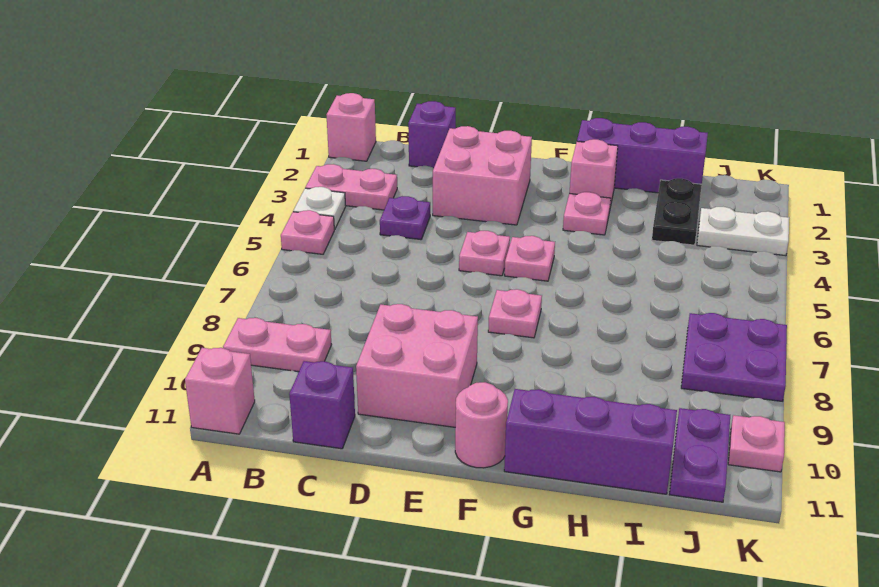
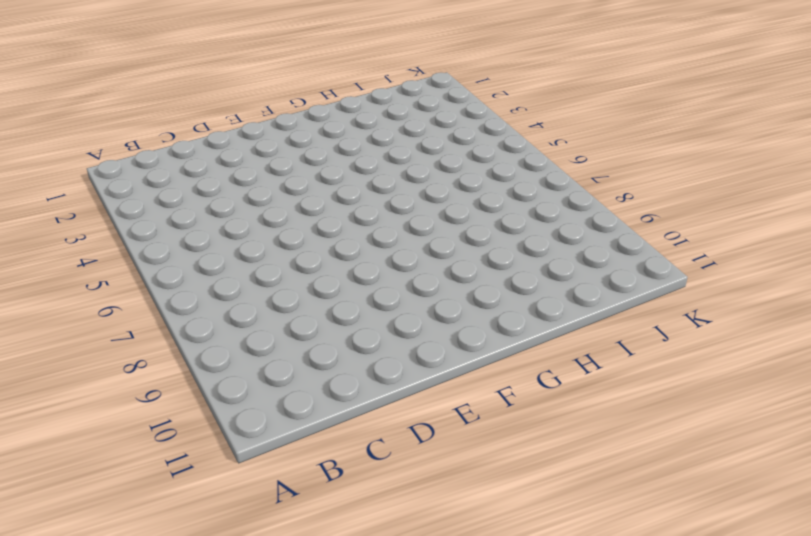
none -> pink brick A1 level 1
none -> pink plate A3:B3 level 1
none -> white plate A4 level 1

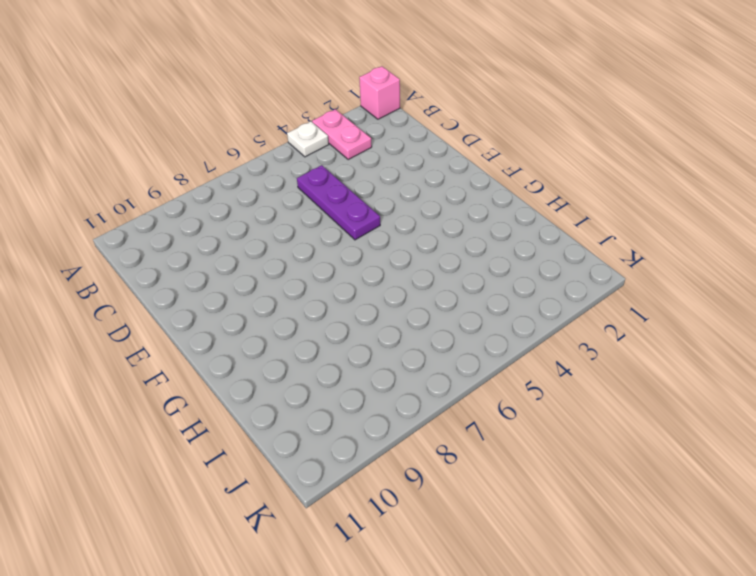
purple plate C5:E5 level 1 -> pink plate E5 level 1
none -> pink plate A5 level 1
none -> pink plate A9:B9 level 1
none -> pink brick A11 level 1

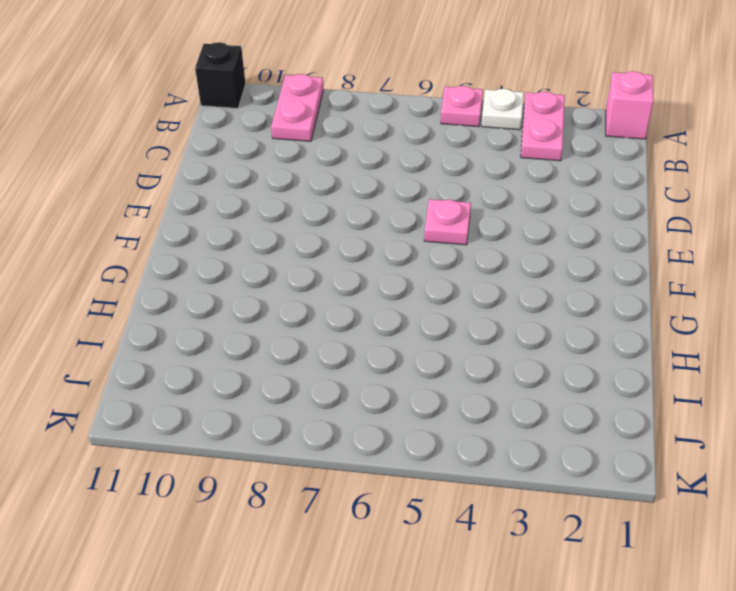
black brick A11 level 1 -> pink brick A11 level 1
none -> purple brick C1 level 1
none -> purple plate C4 level 1
none -> purple brick C11 level 1

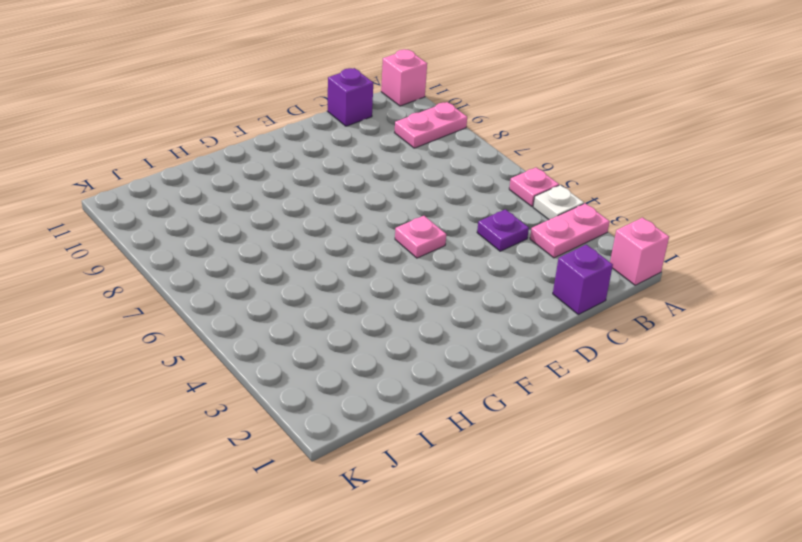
none -> pink brick D2:E3 level 1
none -> pink brick D9:E10 level 1
none -> pink plate F5 level 1

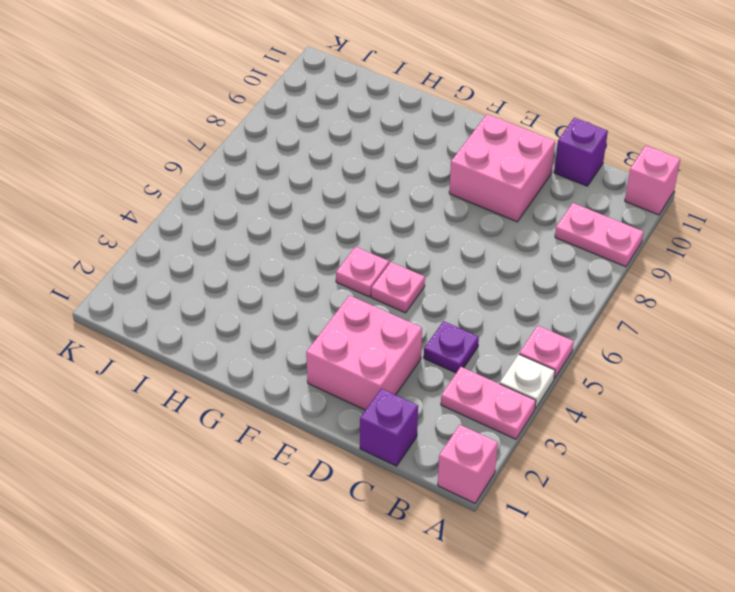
none -> pink plate F7 level 1
none -> pink round brick F11 level 1
none -> purple brick G1:I1 level 1

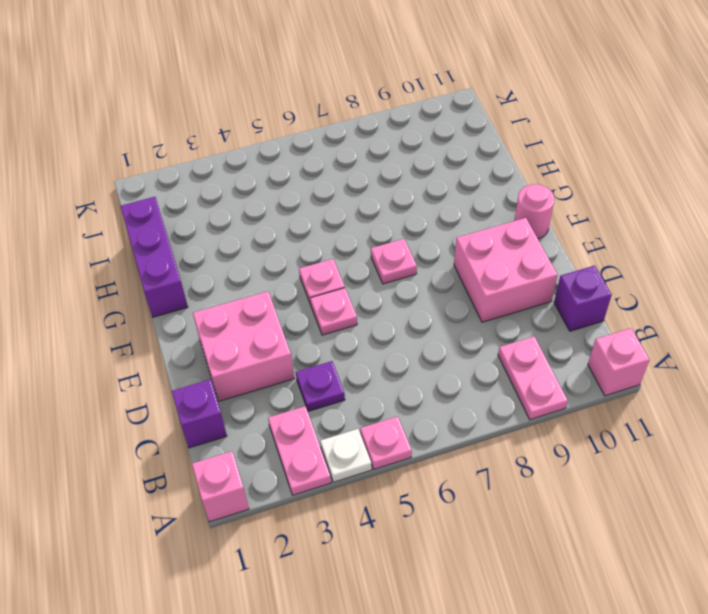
none -> pink brick G2 level 1
none -> pink plate G3 level 1
none -> purple brick G11:I11 level 1

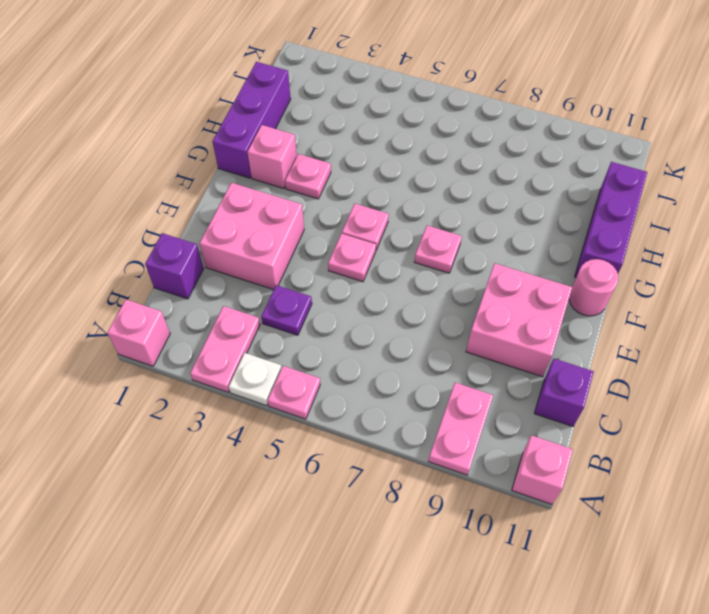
none -> black plate I2:I3 level 1
none -> white plate J3:K3 level 1
none -> purple plate J7:K8 level 1

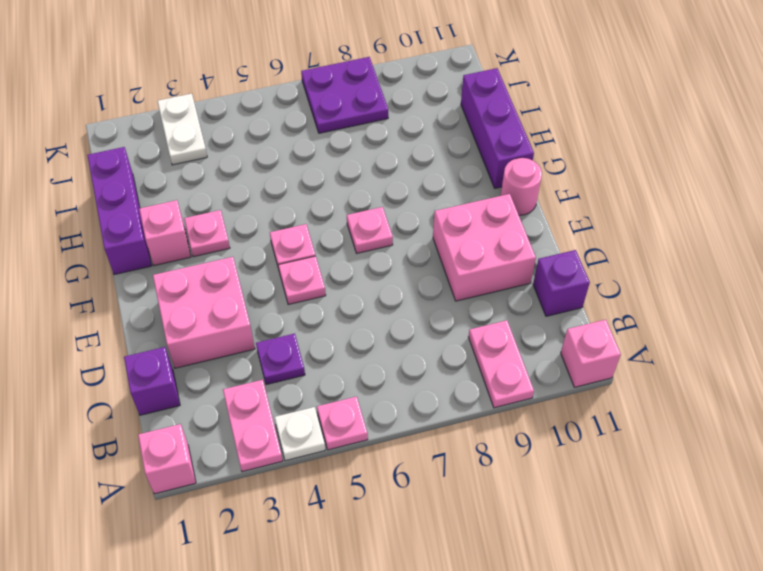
none -> black plate I2:I3 level 1
none -> purple plate J10:J11 level 1
none -> pink plate K10 level 1

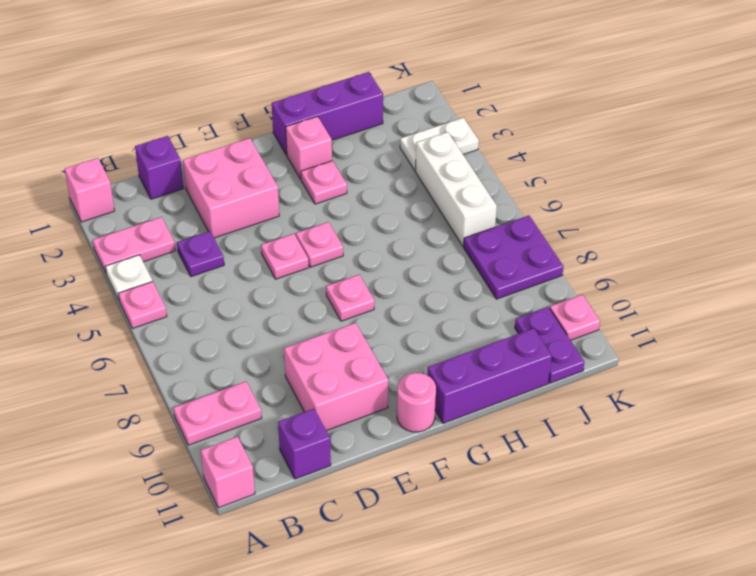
white brick J4:J6 level 1 -> none
none -> black plate I2:I3 level 1

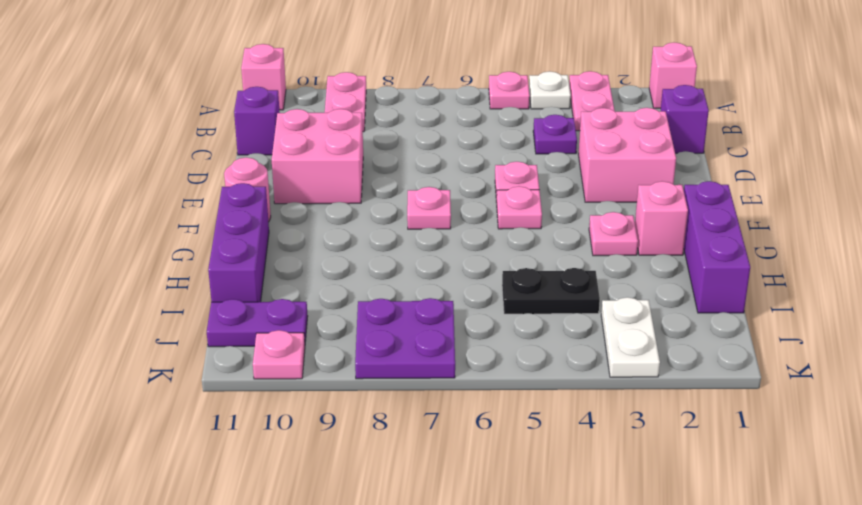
black plate I4:I5 level 1 -> black plate I2:I3 level 1

